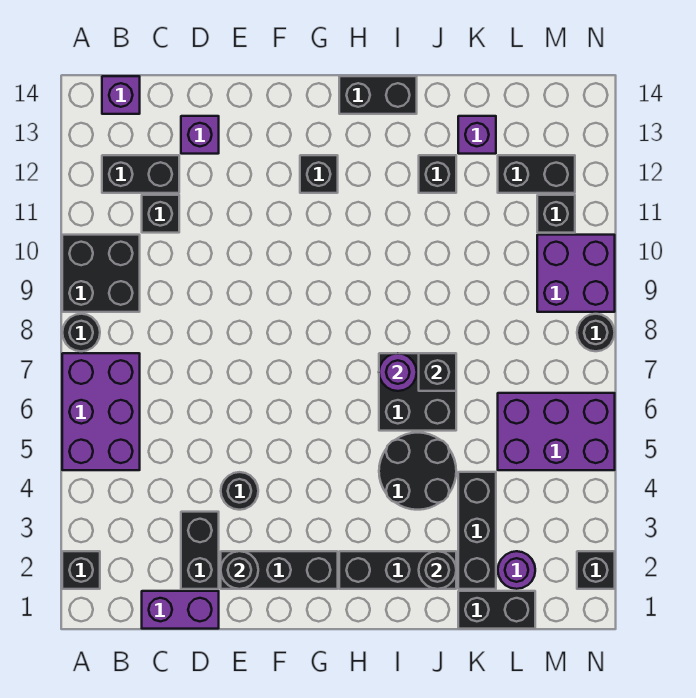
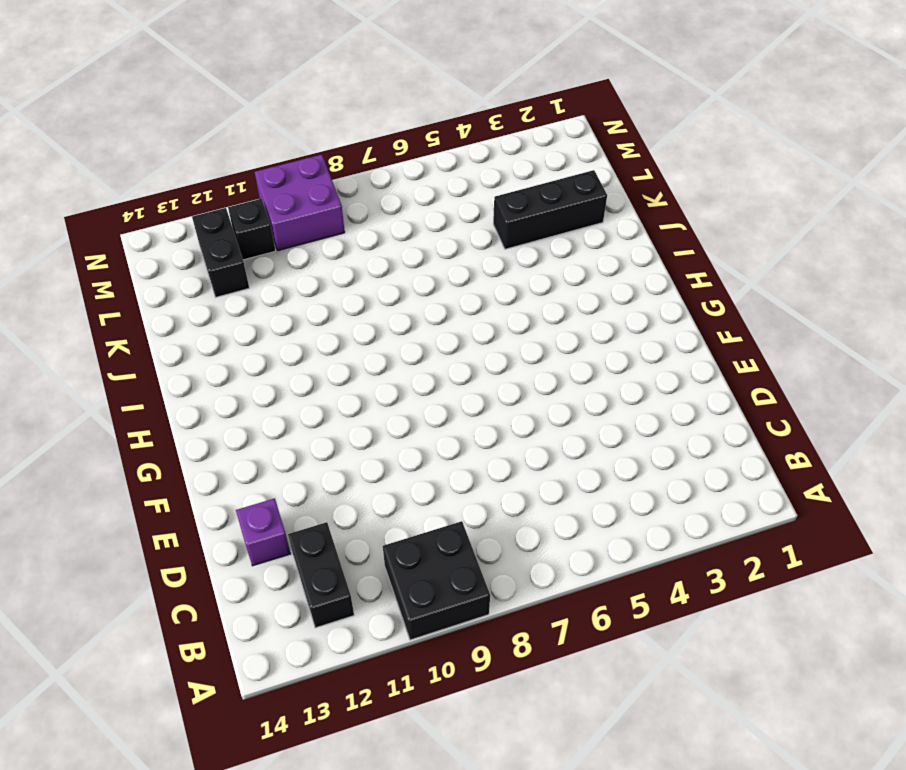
none -> black brick A2 level 1
none -> purple brick A5:B7 level 1
none -> black round brick A8 level 1
none -> purple brick B14 level 1

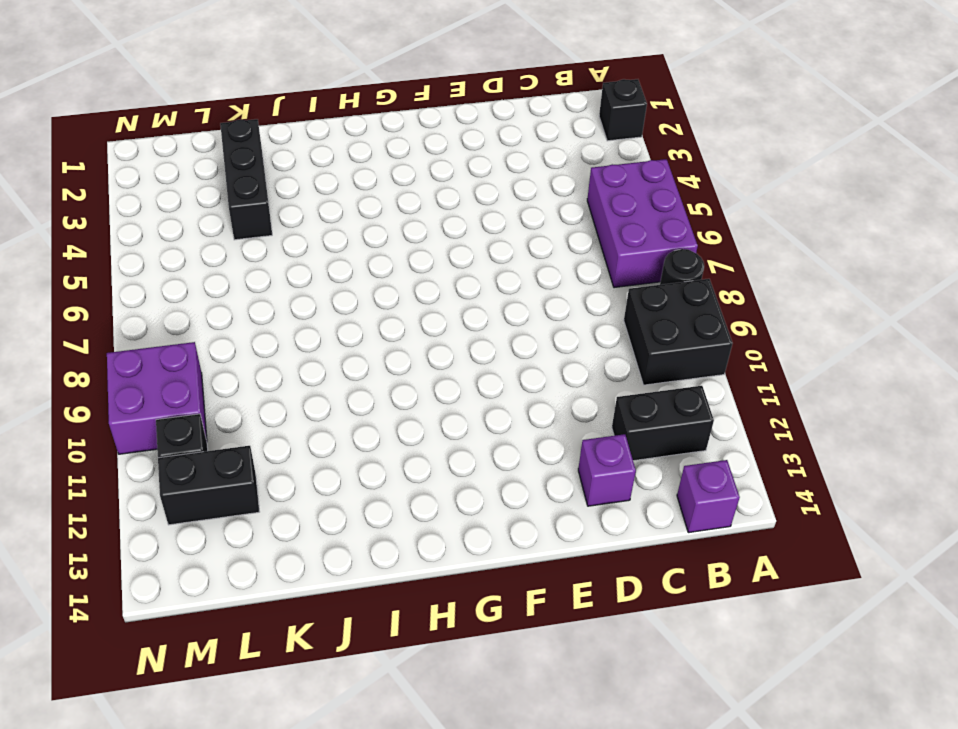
none -> purple brick C1:D1 level 1
none -> black brick C11 level 1
none -> black brick D2:D3 level 1
none -> black brick E2:G2 level 1

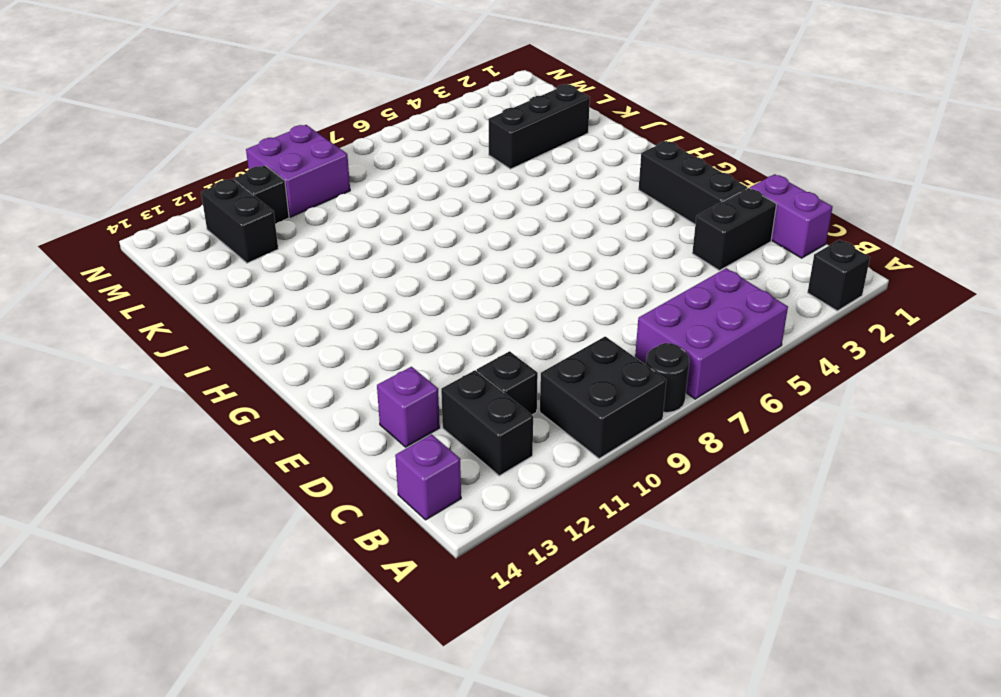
none -> black round brick E4 level 1
none -> black brick G12 level 1
none -> black brick H2:J2 level 1
none -> black brick H14:I14 level 1

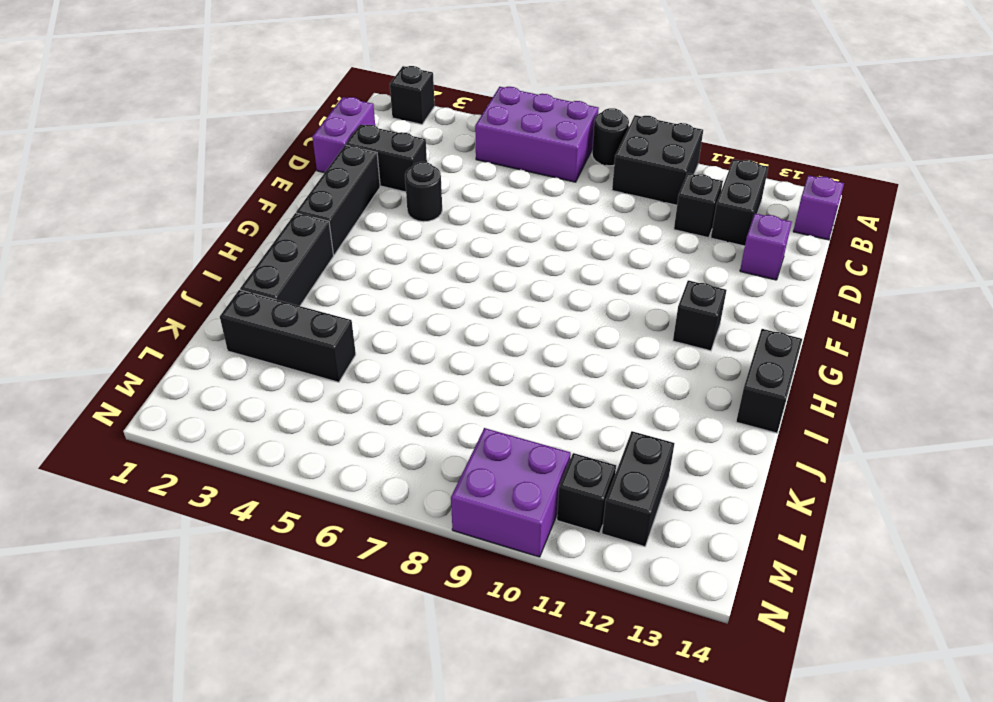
none -> black round brick I4:J5 level 1
none -> black brick I6:J7 level 1
none -> black brick J12 level 1
none -> black brick K1:L1 level 1

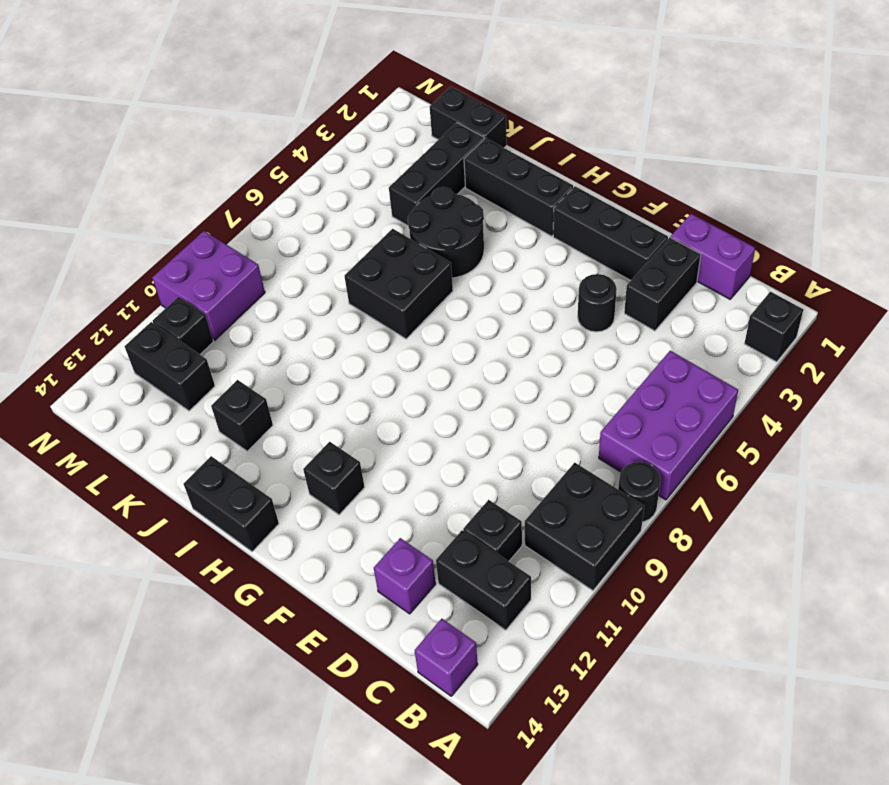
none -> purple brick K13 level 1
none -> purple round brick L2 level 1
none -> purple brick L5:N6 level 1
none -> black brick N2 level 1

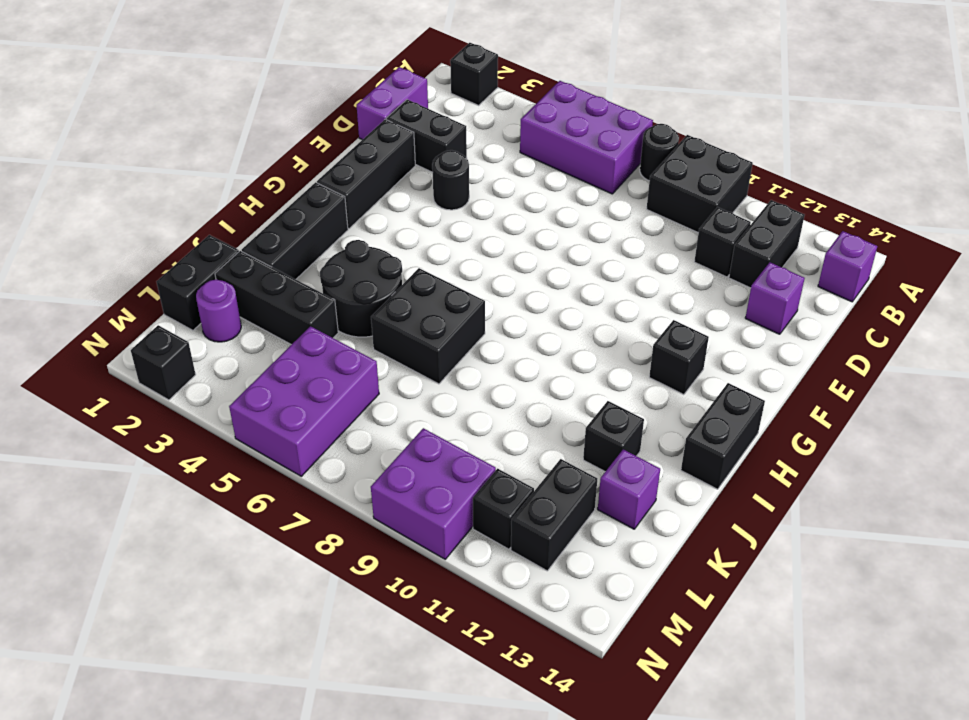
none -> black round brick N8 level 1
none -> black round brick E2 level 2
none -> purple round brick I7 level 2
none -> black round brick J2 level 2

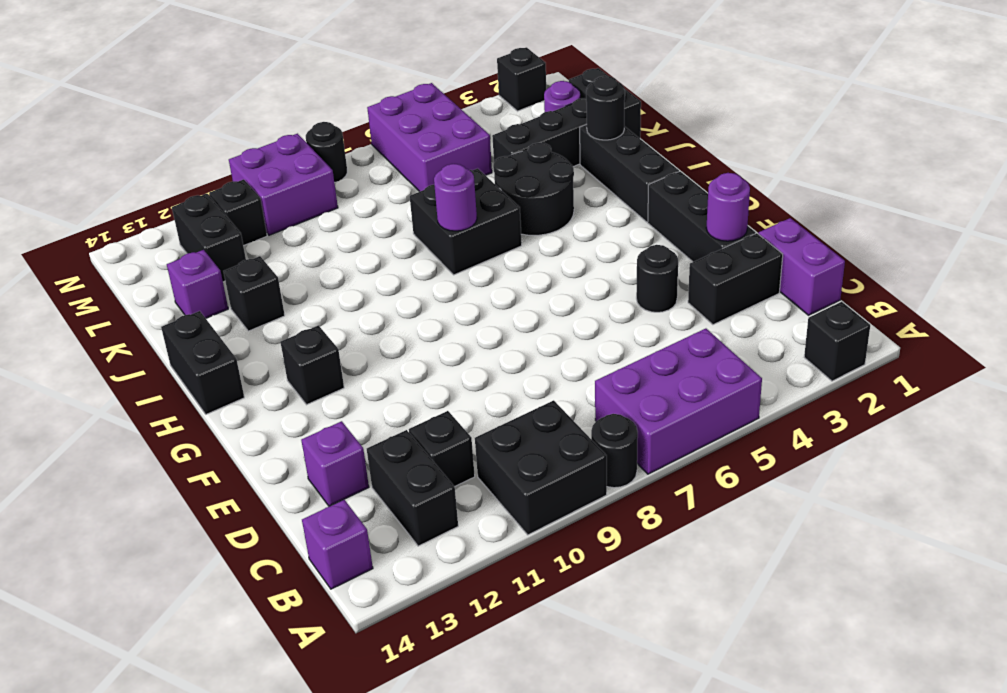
purple round brick E2 level 2 -> black round brick E2 level 2
none -> black brick J7 level 2

